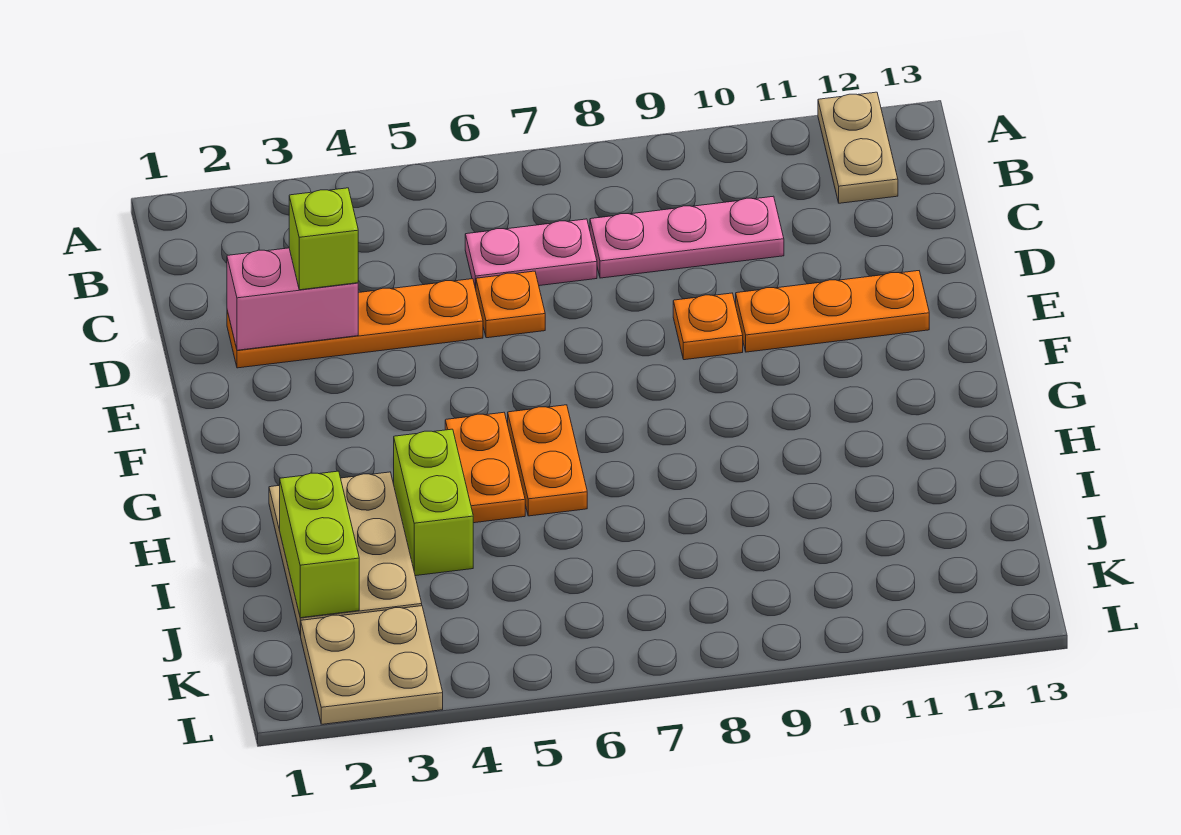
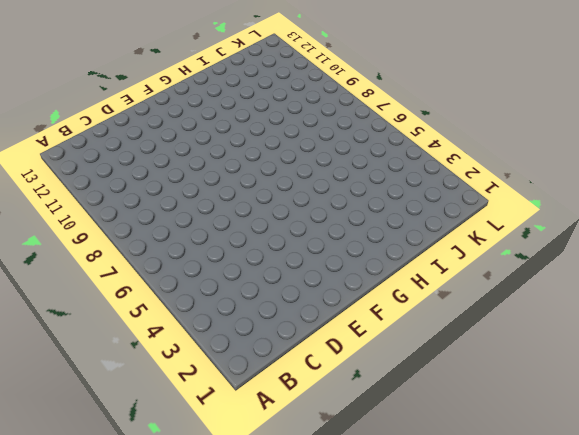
none -> tan plate A12:B12 level 1
none -> pink plate C6:C7 level 1
none -> pink plate C8:C10 level 1

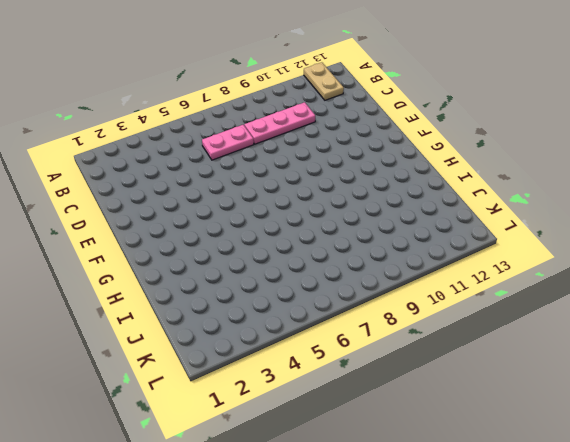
none -> orange plate D2:D5 level 1
none -> orange plate D6 level 1
none -> orange plate E9 level 1

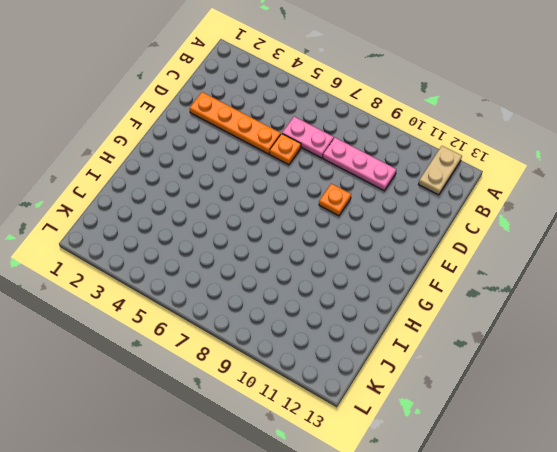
none -> orange plate E10:E12 level 1
none -> orange plate G5:H5 level 1
none -> orange plate G6:H6 level 1

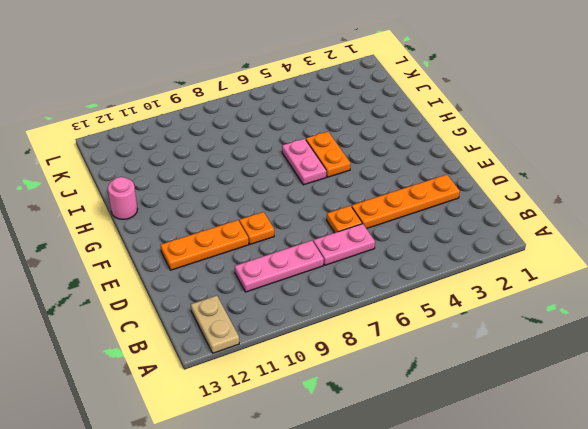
pink plate G6:H6 level 1 -> orange plate G6:H6 level 1
pink round brick H13 level 1 -> none
none -> tan plate H2:J3 level 1
none -> lime brick H4:I4 level 1
none -> tan plate K2:L3 level 1

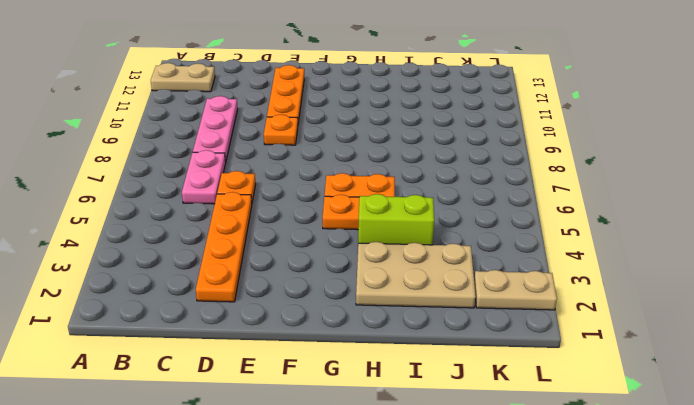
tan plate K2:L2 level 1 -> tan plate K2:L3 level 1
none -> pink brick D2:D3 level 2
none -> lime brick I2:J2 level 2
none -> lime brick D3 level 3

